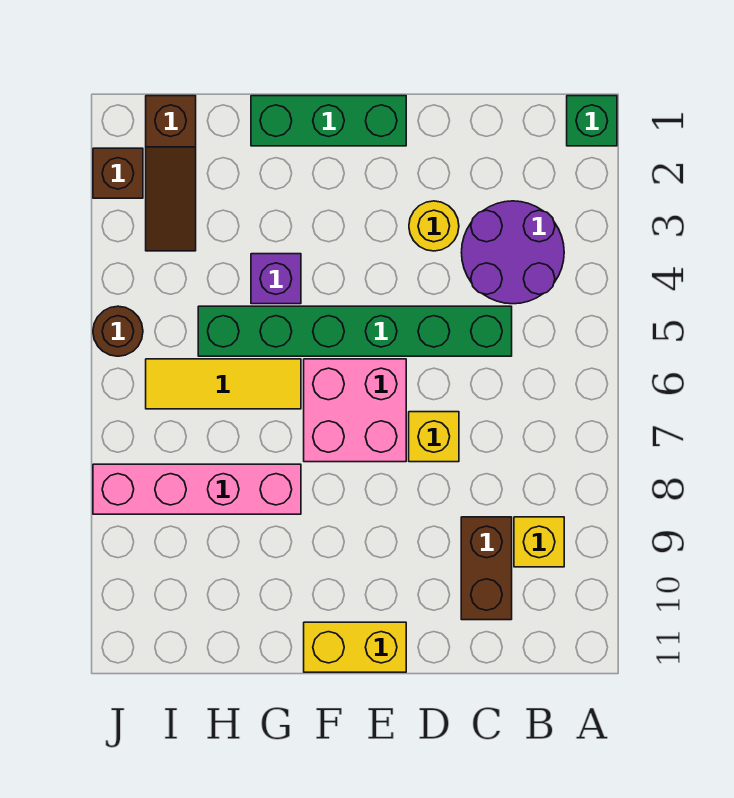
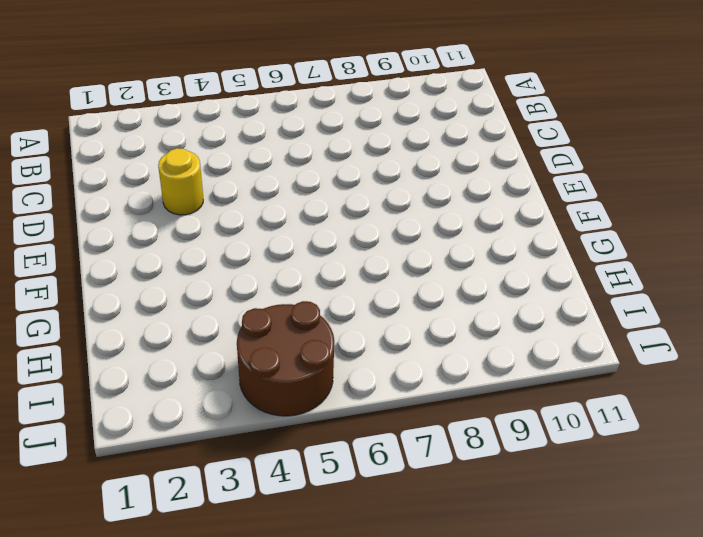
brown round brick I4:J5 level 1 -> brown round brick J5 level 1
none -> green brick A1 level 1
none -> purple round brick B3:C4 level 1
none -> yellow brick B9 level 1

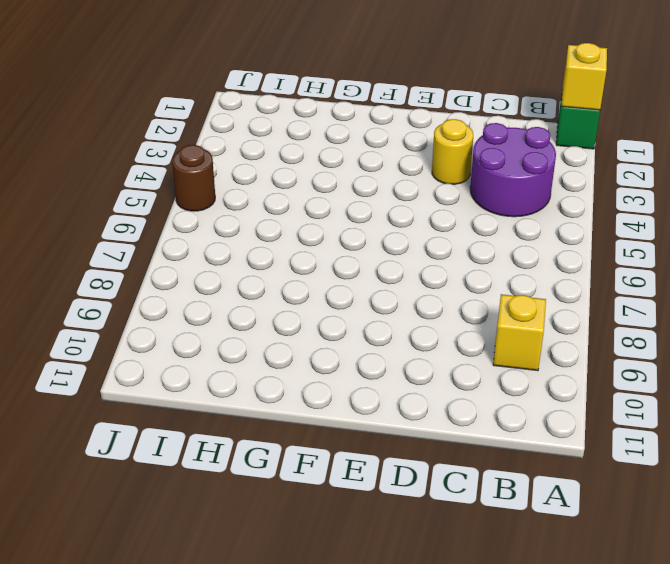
yellow brick A1 level 2 -> yellow brick D7 level 1
none -> green brick C5:H5 level 1
none -> brown brick C9:C10 level 1
none -> green brick E1:G1 level 1

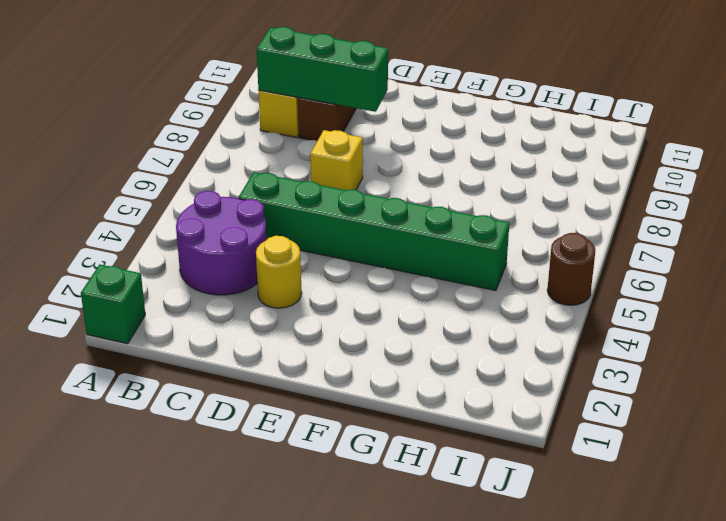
green brick B9:D9 level 2 -> green brick E1:G1 level 1
none -> pink brick E6:F7 level 1
none -> yellow brick E11:F11 level 1
none -> purple brick G4 level 1

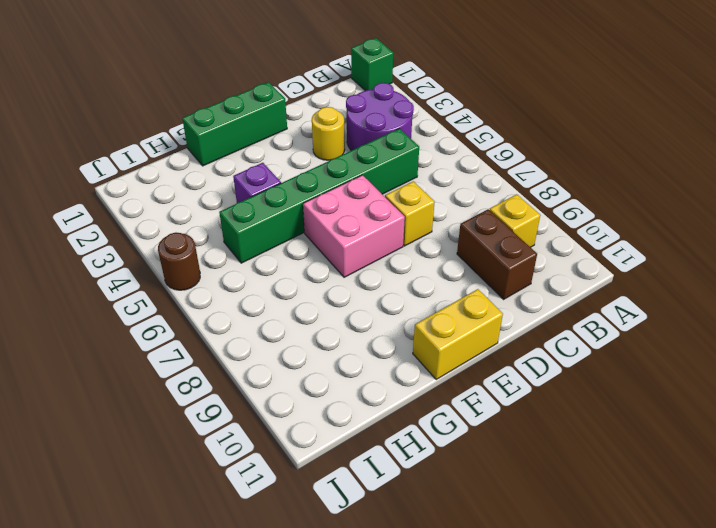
none -> yellow tile G6:I6 level 1
none -> pink brick G8:J8 level 1
none -> brown slope I1:I3 level 1 top 1

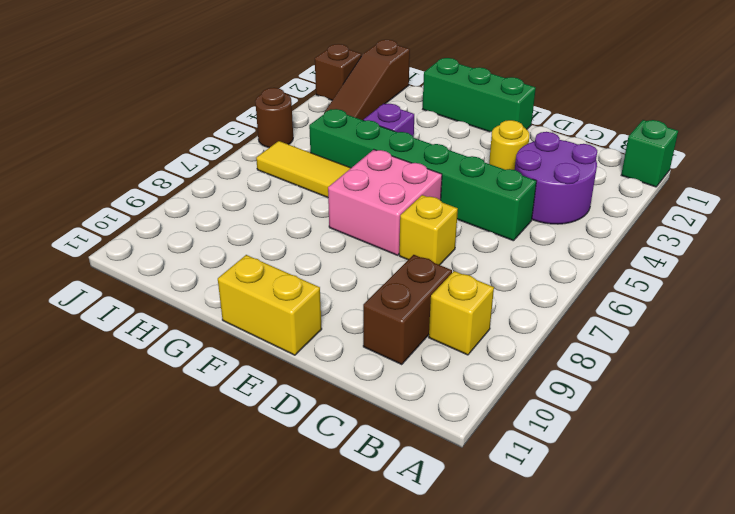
none -> pink brick G8:J8 level 1

